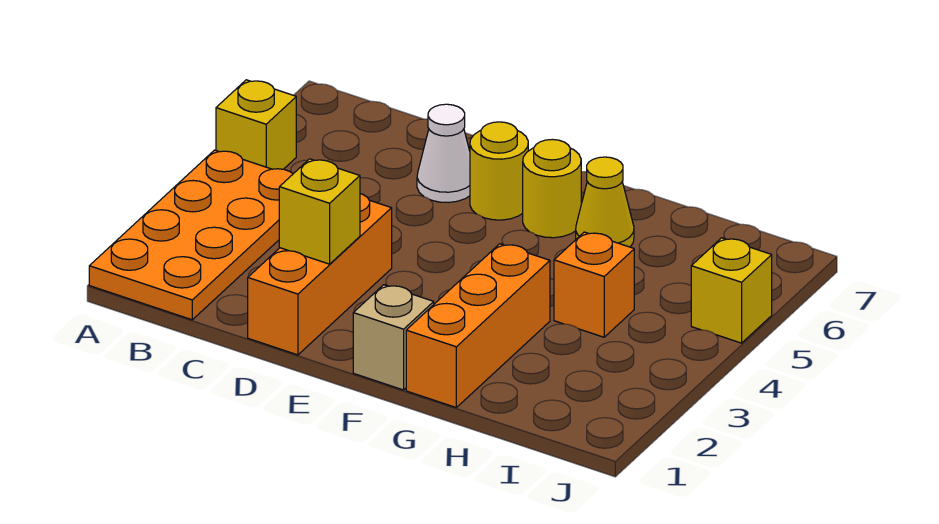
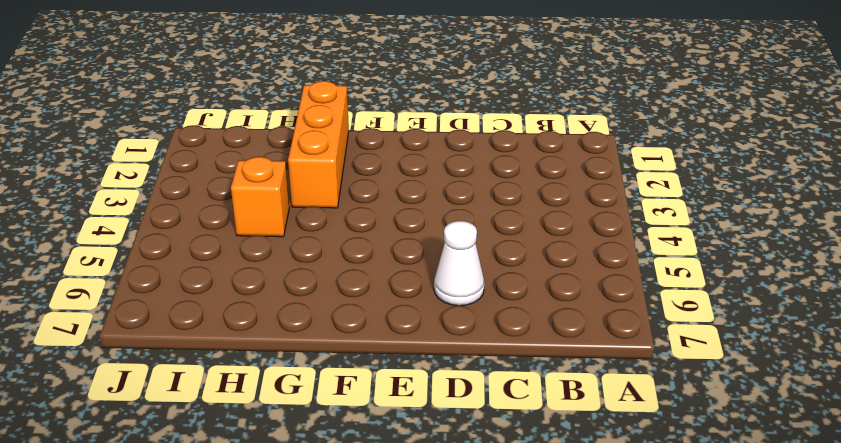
none -> orange plate A1:B4 level 1
none -> yellow brick A5 level 1
none -> orange brick D1:D3 level 1

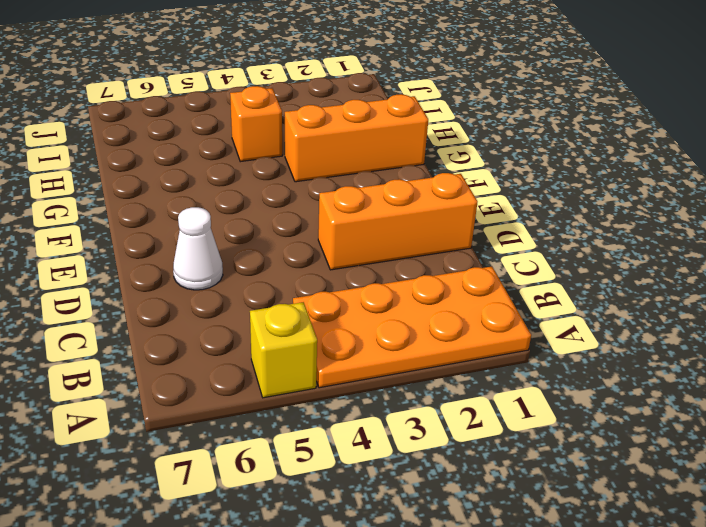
none -> yellow round brick E6 level 1
none -> tan brick F1 level 1
none -> yellow round brick F6 level 1

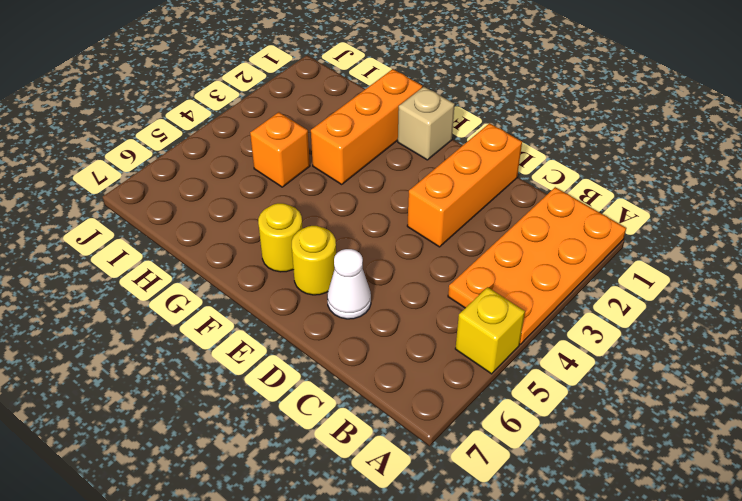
none -> yellow cone G6 level 1
none -> yellow brick J5 level 1
none -> yellow brick D2 level 2

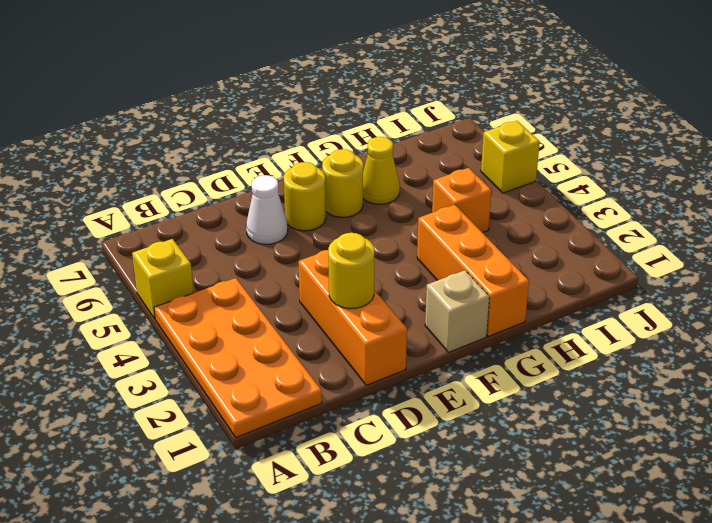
yellow round brick D2 level 2 -> yellow brick D2 level 2

